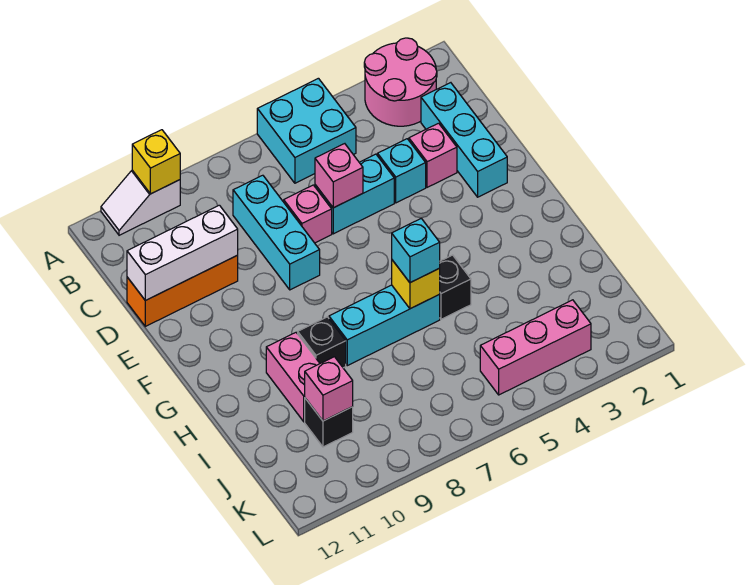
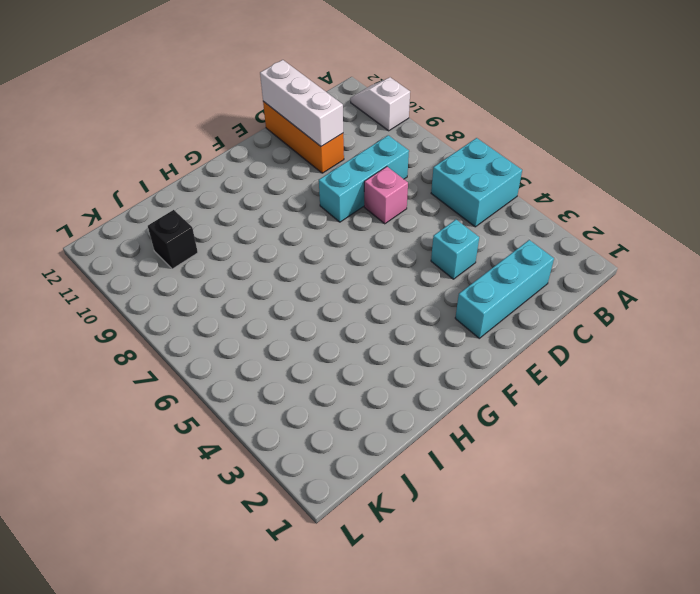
none -> pink round brick A2:B3 level 1
none -> pink brick D3 level 1
none -> cyan brick D5:D6 level 1

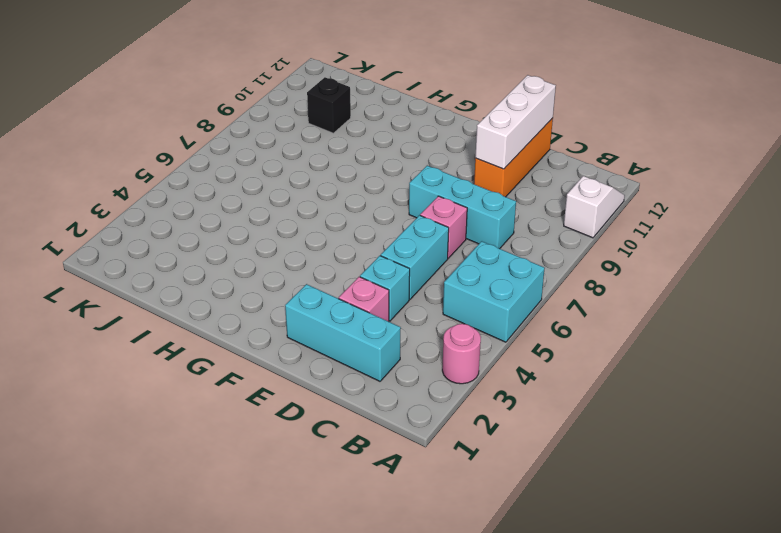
pink round brick A3 level 1 -> pink round brick A2:B3 level 1
none -> black brick H5 level 1
none -> cyan brick H6:H8 level 1
none -> black brick H9 level 1

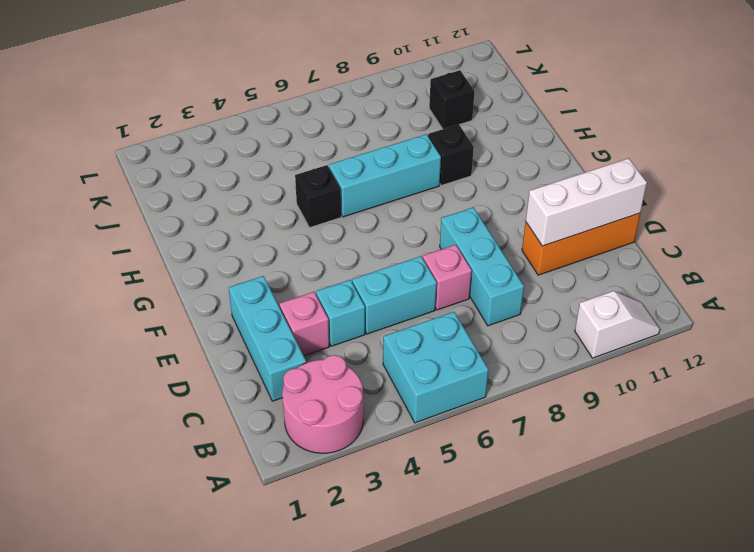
none -> pink brick H10:I10 level 1
none -> pink brick K3:K5 level 1
none -> yellow brick A10 level 2

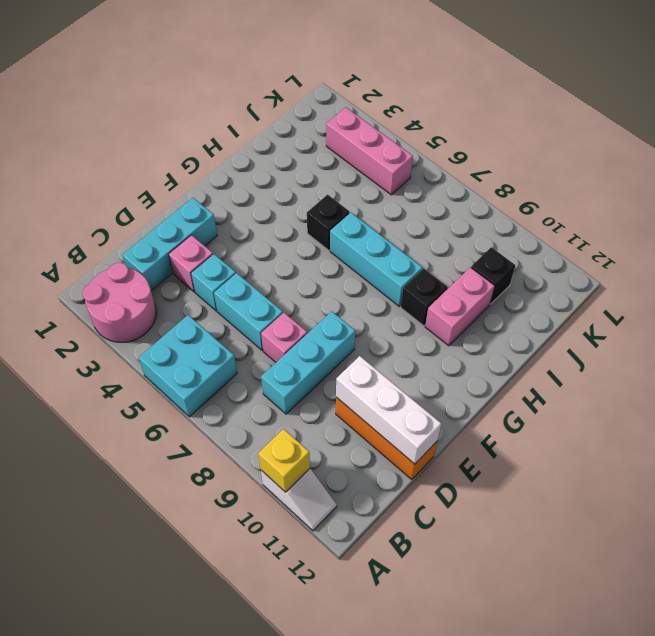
none -> pink brick D6 level 2
none -> yellow brick H6 level 2
none -> pink brick J10 level 2

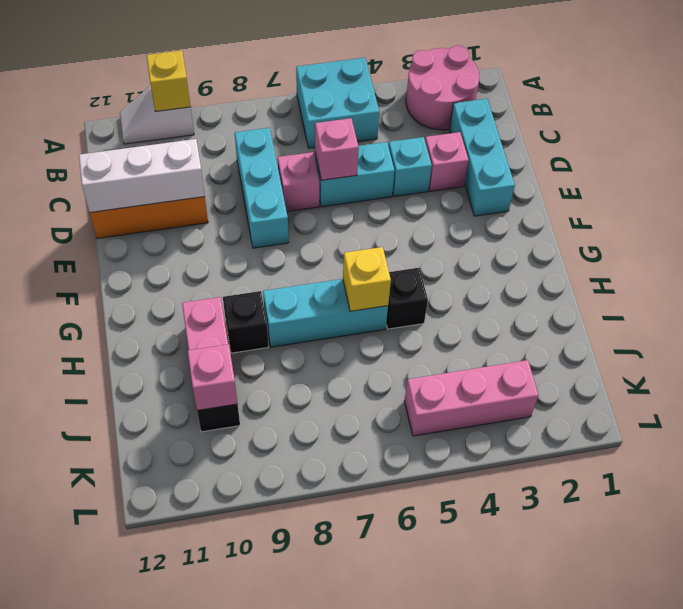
none -> cyan brick H6 level 3

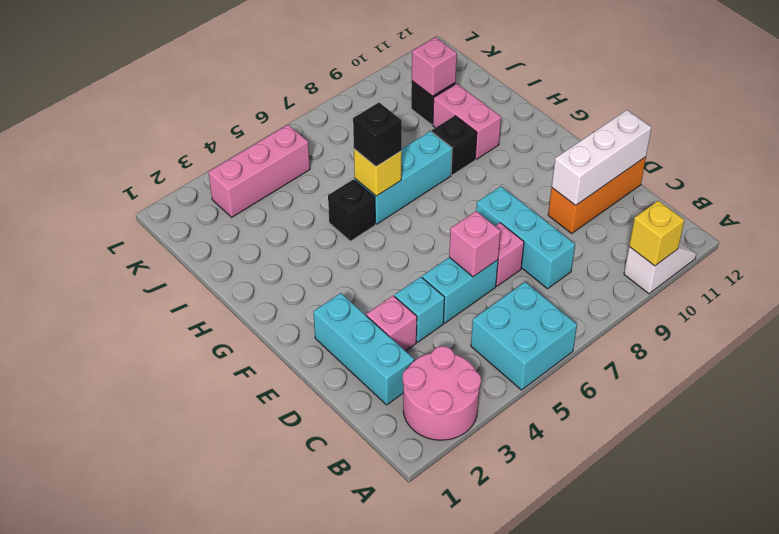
black brick H6 level 3 -> cyan brick H6 level 3

